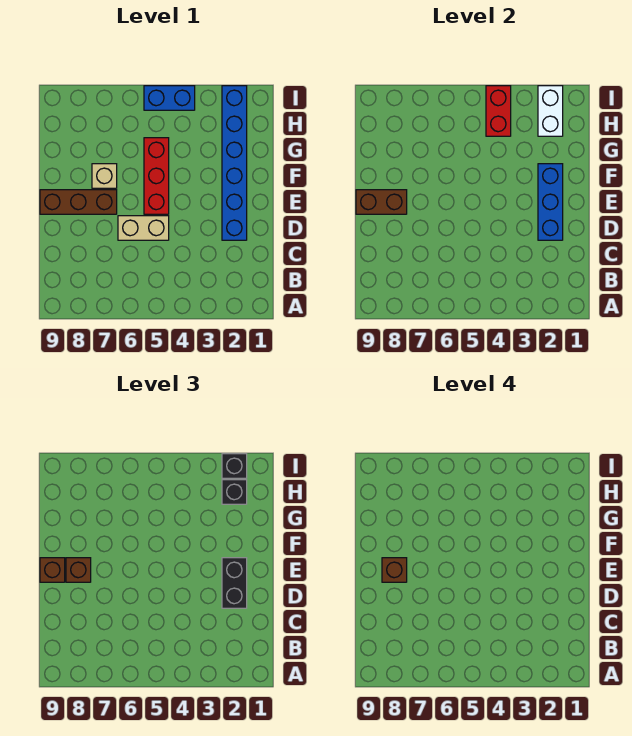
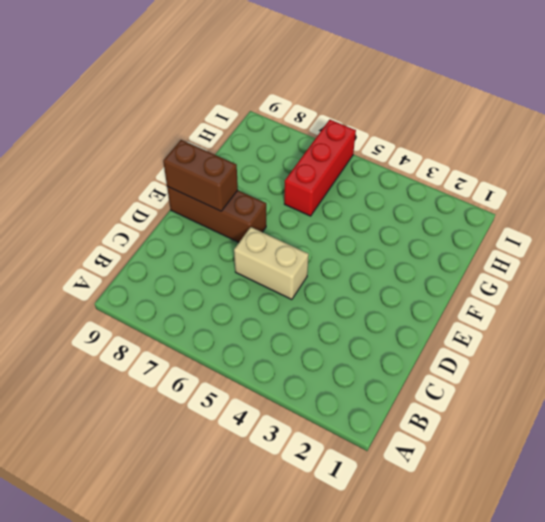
red brick G6:I6 level 1 -> red brick E5:G5 level 1
none -> blue brick D2:I2 level 1
none -> tan brick F7 level 1
none -> blue brick I4:I5 level 1

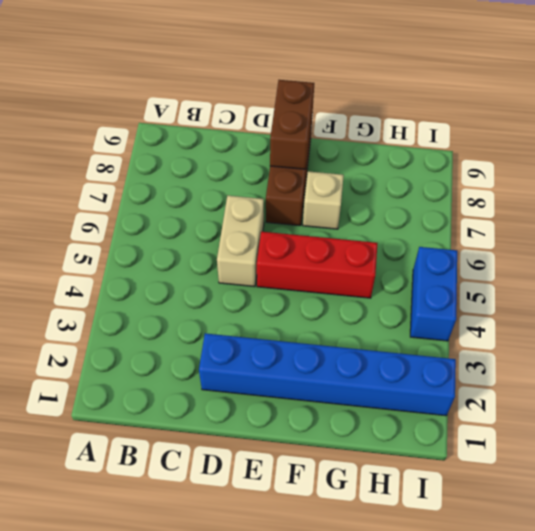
none -> blue brick D2:F2 level 2
none -> white brick H2:I2 level 2
none -> red brick H4:I4 level 2

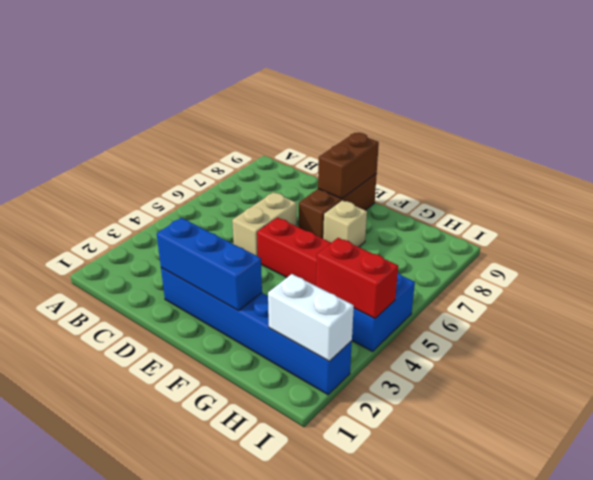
none -> black brick D2:E2 level 3
none -> brown brick E8 level 3
none -> brown brick E9 level 3

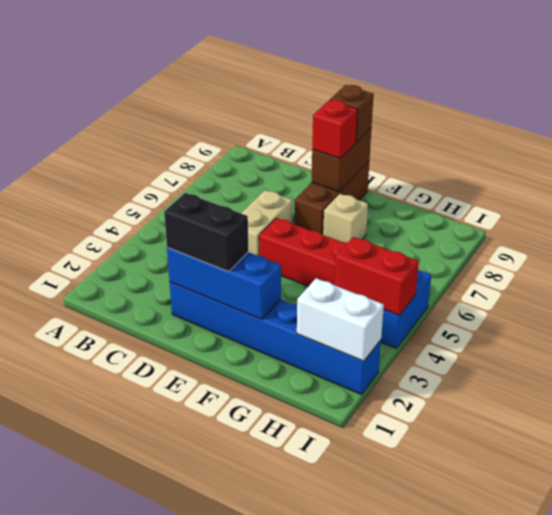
red brick E8 level 3 -> brown brick E8 level 3
none -> black brick H2 level 3
none -> black brick I2 level 3
none -> brown brick E8 level 4

